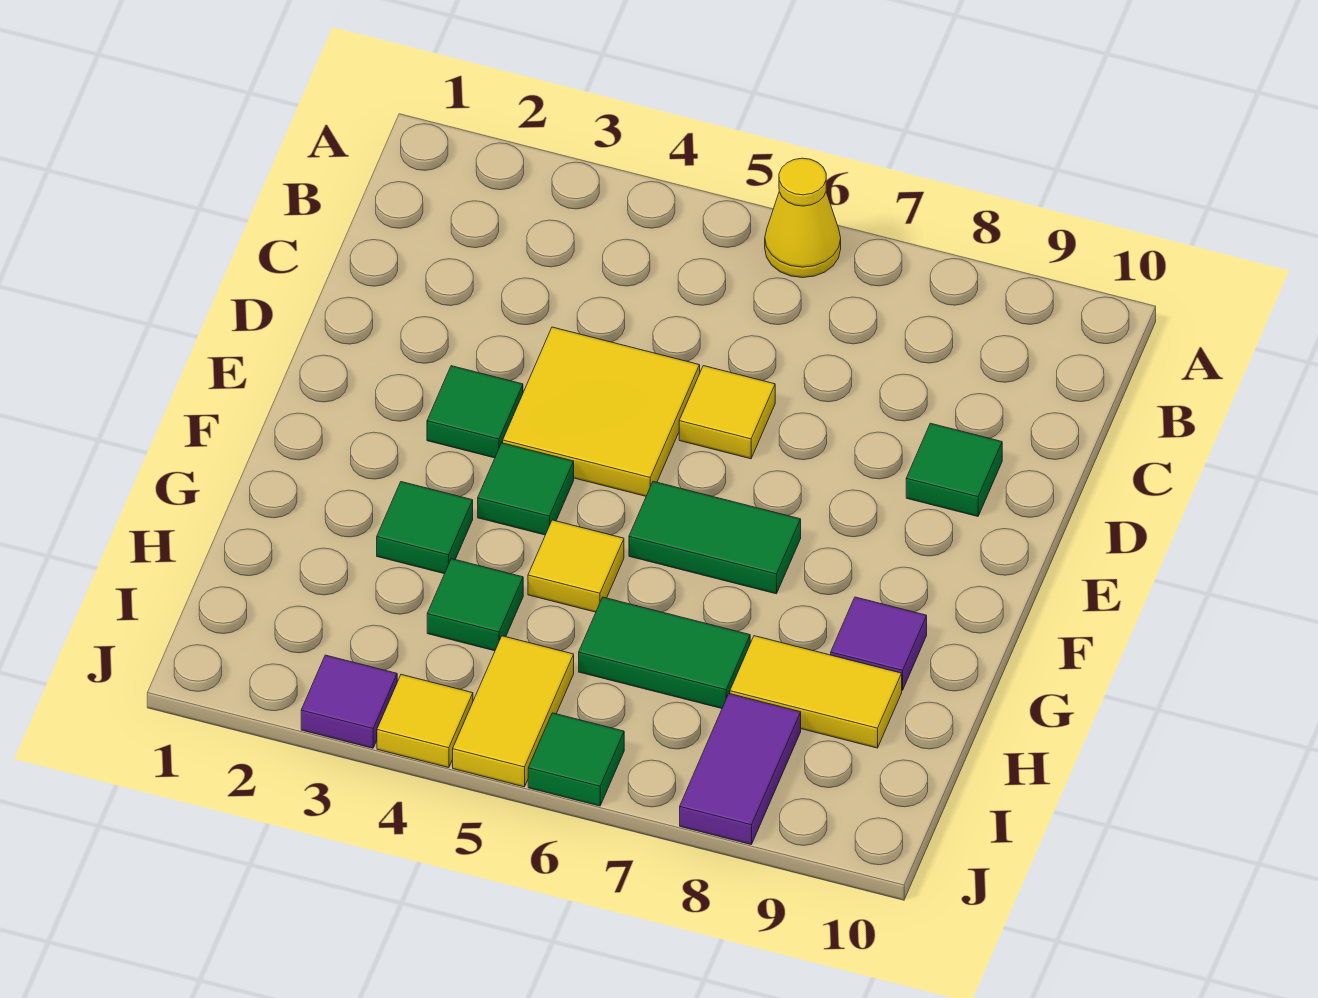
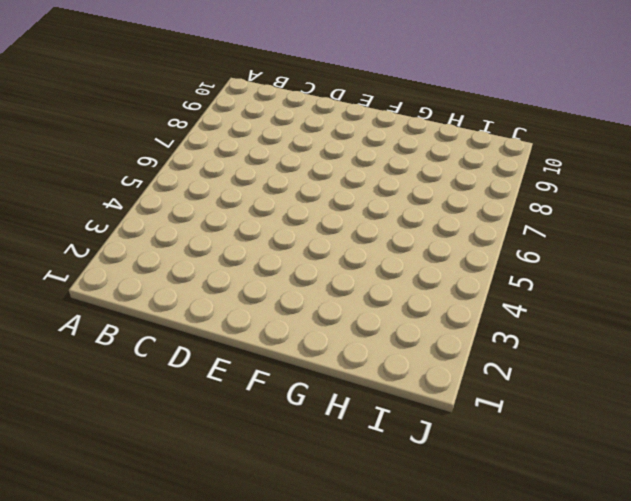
none -> yellow cone A6 level 1
none -> yellow tile D4:E5 level 1
none -> yellow tile D6 level 1

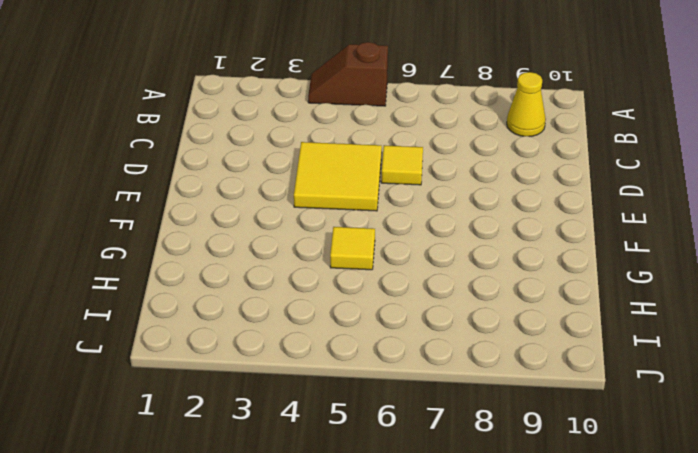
brown slope A4:A5 level 1 top 5 -> none
yellow cone B9 level 1 -> yellow cone A6 level 1
none -> green tile D9 level 1
none -> green tile E3 level 1
none -> green tile F4 level 1

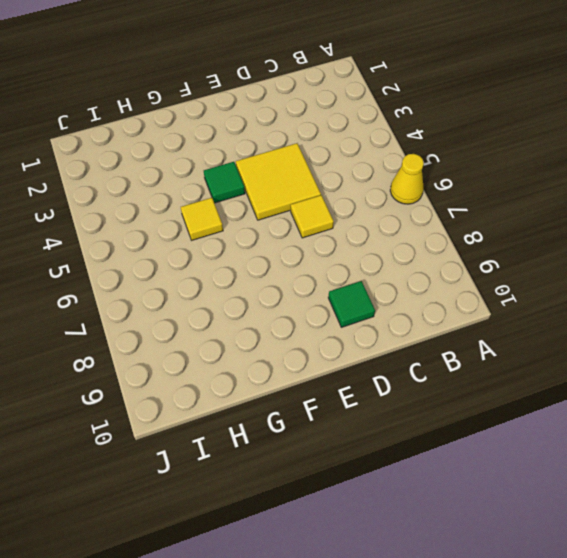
none -> green tile E3 level 1
none -> green tile F6:F7 level 1
none -> green tile G3 level 1

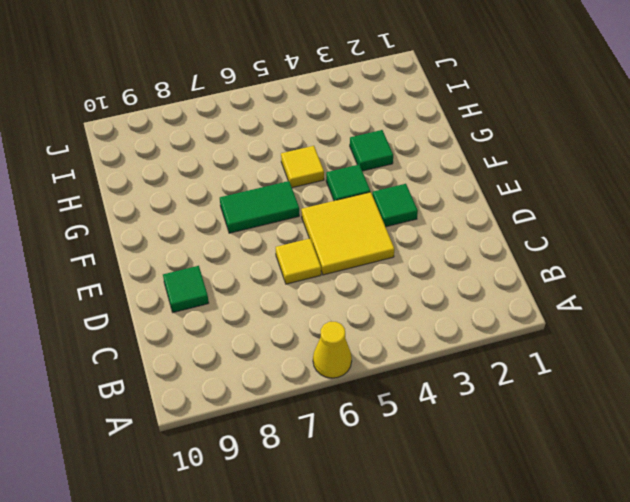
none -> purple tile G9 level 1
none -> green tile H4 level 1
none -> green tile H6:H7 level 1

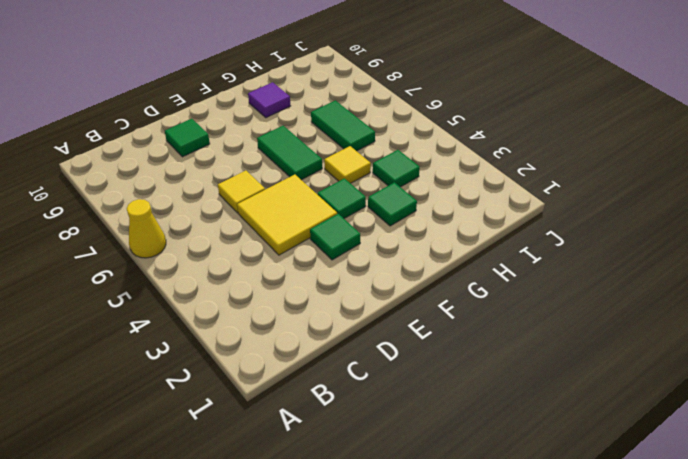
none -> yellow tile H8:H9 level 1
none -> yellow tile I5:J5 level 1
none -> purple tile I8:J8 level 1

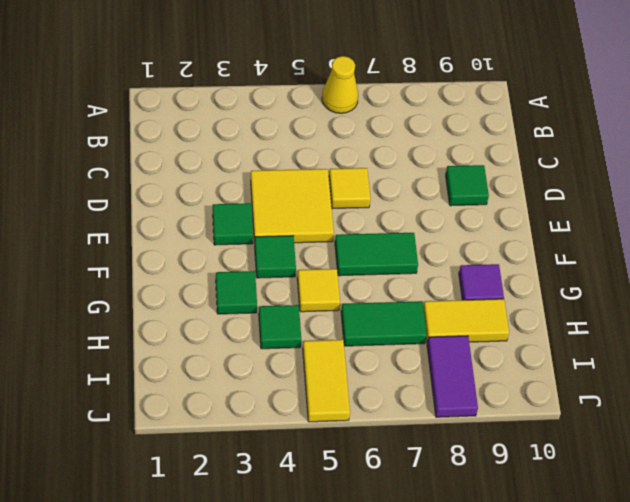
none -> purple tile J3 level 1
none -> yellow tile J4 level 1
none -> green tile J6 level 1

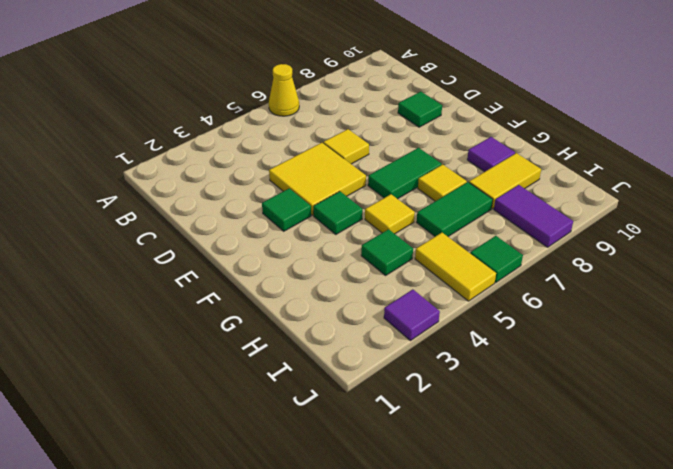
yellow tile G7 level 1 -> yellow tile J4 level 1
none -> green tile G3 level 1

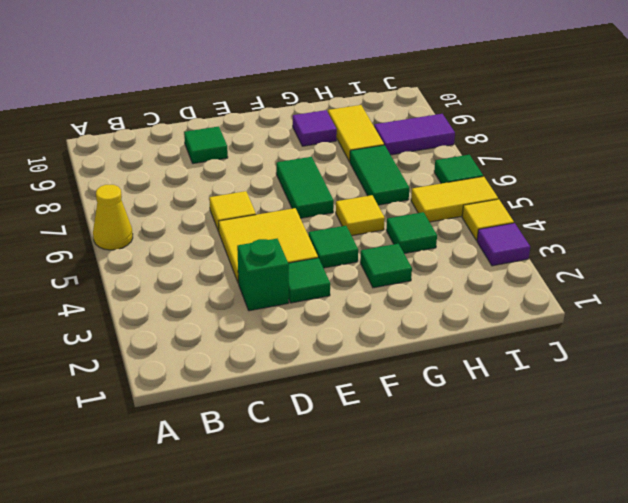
green brick D3 level 1 -> none

